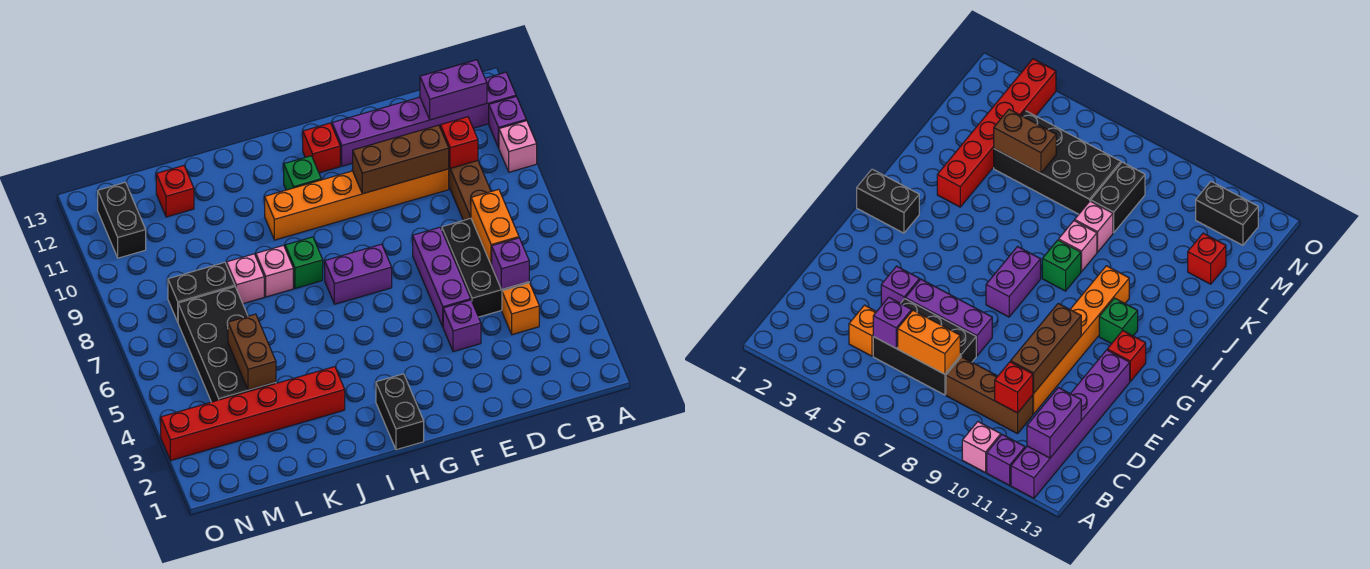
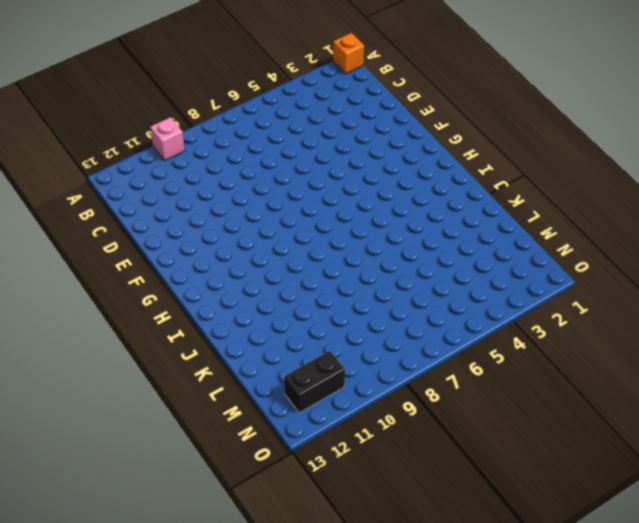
orange brick A1 level 1 -> orange brick C4 level 1
none -> purple brick A11 level 1
none -> purple brick A12:F12 level 1
none -> black brick C5:D7 level 1

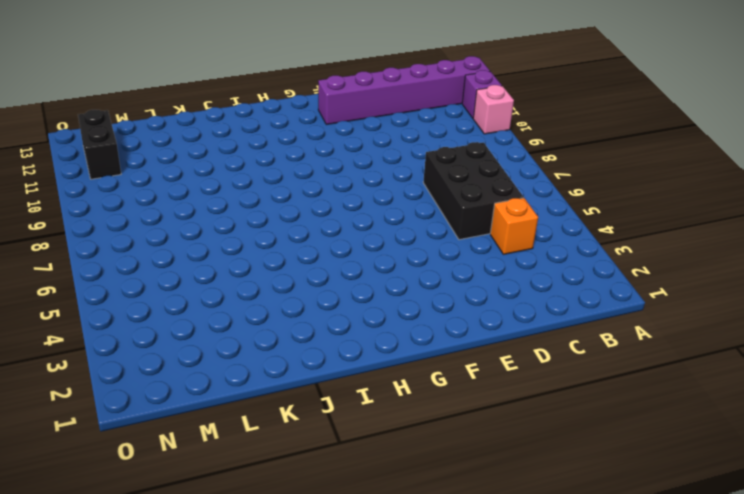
none -> brown brick C8:C10 level 1
none -> orange brick D10:I10 level 1
none -> purple brick E4 level 1

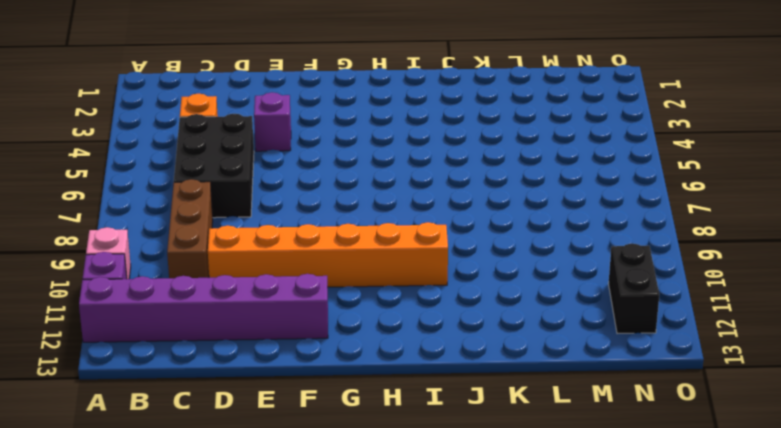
none -> purple brick E5:E7 level 1
none -> purple brick G7:H7 level 1
none -> red brick G12 level 1

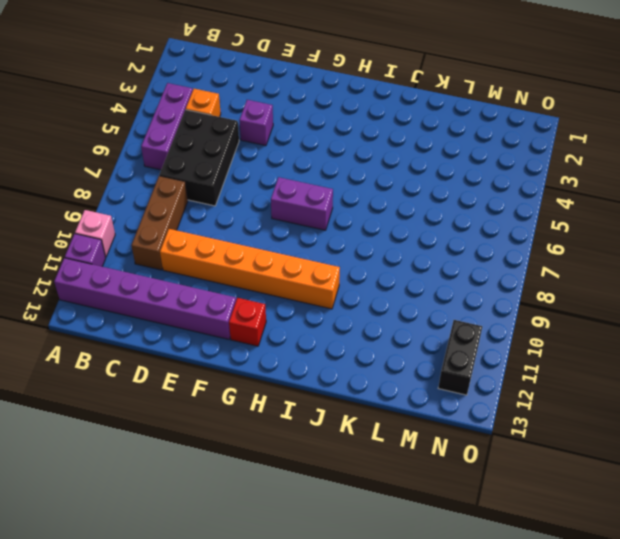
purple brick B4:B6 level 1 -> purple brick E5:E7 level 1
none -> black brick H1:H2 level 1
none -> green brick H11 level 1
none -> green brick I8 level 1

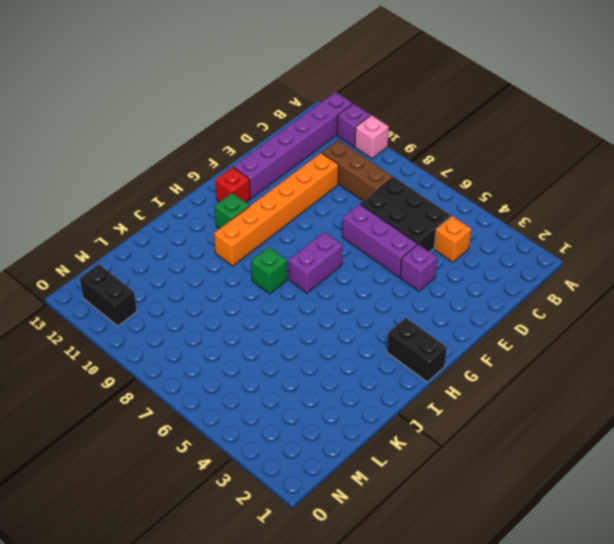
none -> red brick J3:O3 level 1
none -> pink brick J8 level 1
none -> pink brick K8 level 1

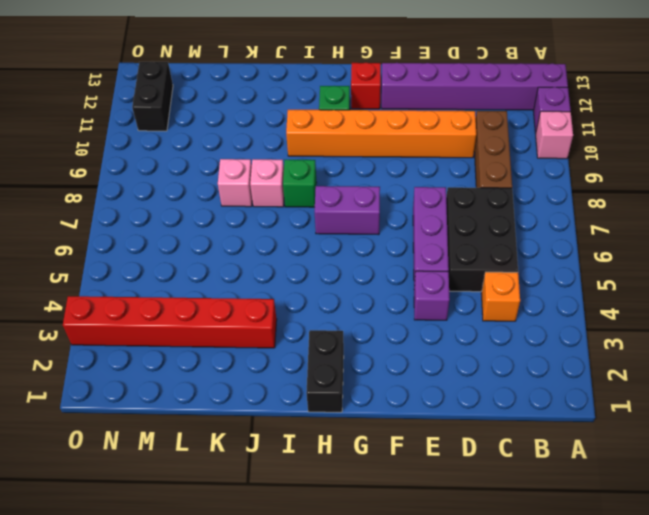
none -> black brick L4:M7 level 1
none -> black brick L8:M8 level 1
none -> red brick L12 level 1

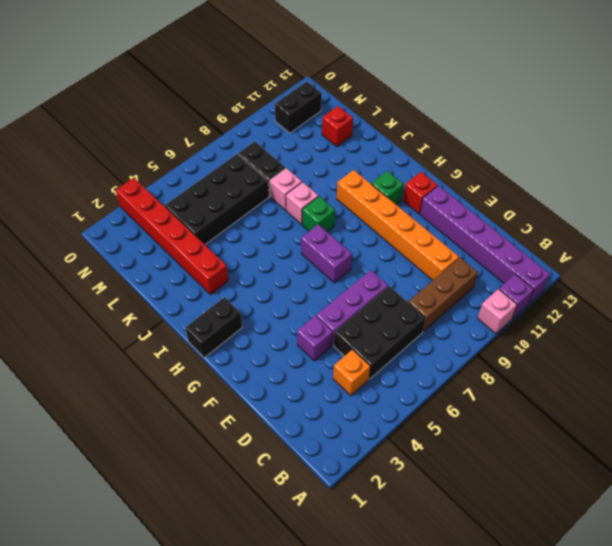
none -> purple brick B12:C12 level 2
none -> purple brick C5 level 2
none -> orange brick C6:C7 level 2

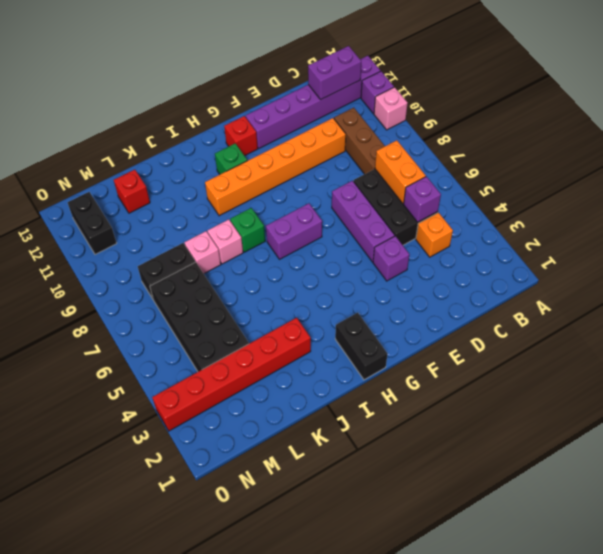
none -> red brick C10 level 2
none -> brown brick D10:F10 level 2
none -> brown brick L4:L5 level 2

